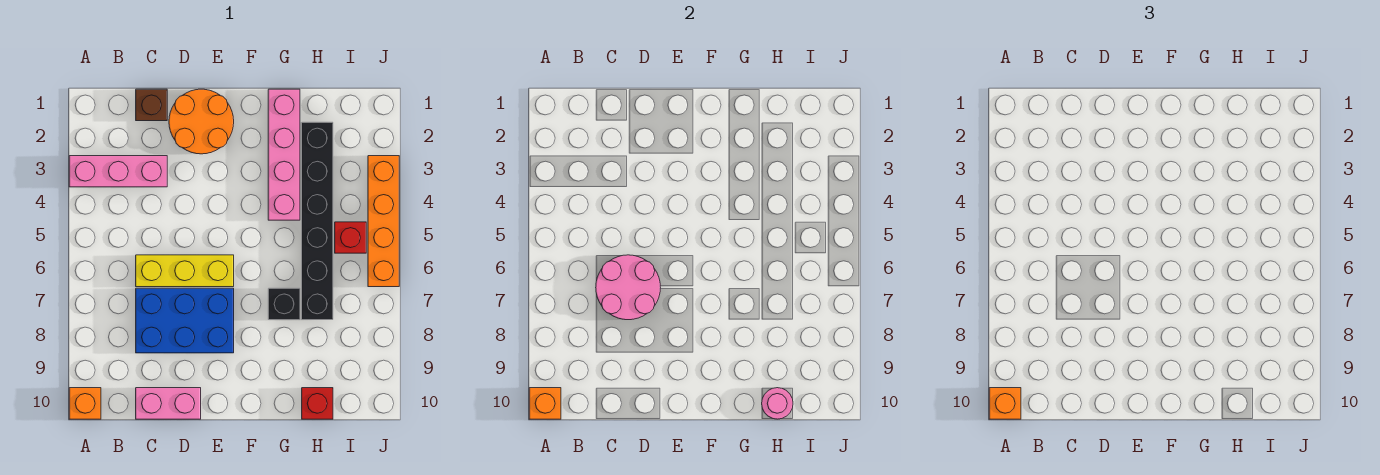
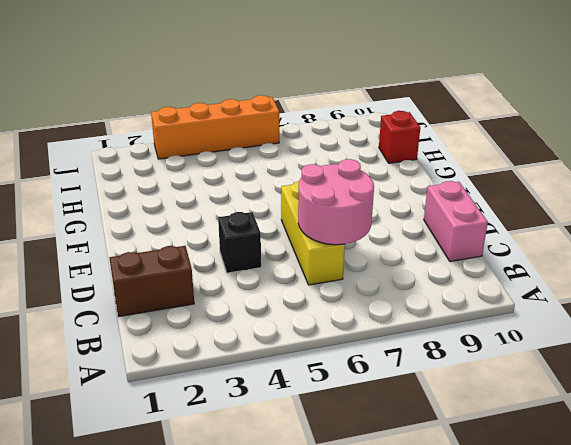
brown brick C1:C2 level 1 -> brown brick C1 level 1
black brick D4 level 1 -> black brick G7 level 1
none -> pink brick A3:C3 level 1
none -> orange brick A10 level 1
none -> blue brick C7:E8 level 1

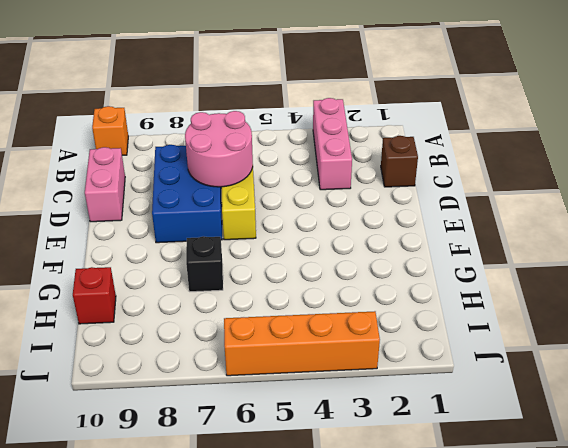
none -> orange round brick D1:E2 level 1
none -> pink brick G1:G4 level 1
none -> black brick H2:H7 level 1

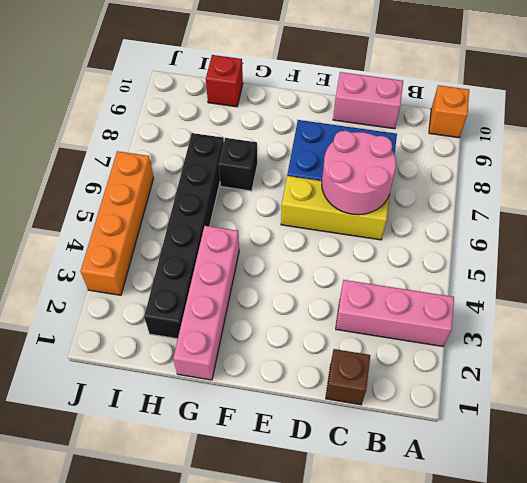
none -> orange round brick D1:E2 level 1
none -> red brick I5 level 1
none -> orange brick A10 level 2

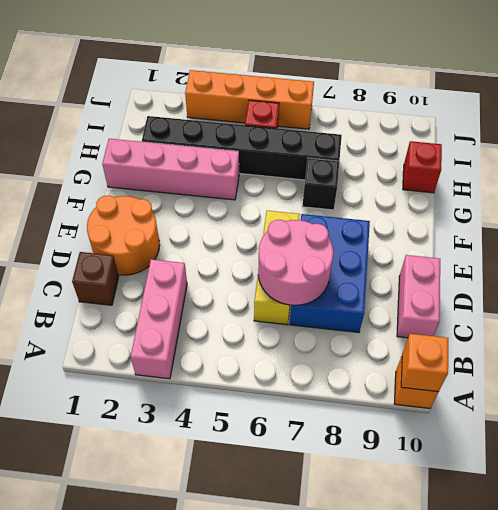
none -> pink round brick H10 level 2
none -> orange brick A10 level 3

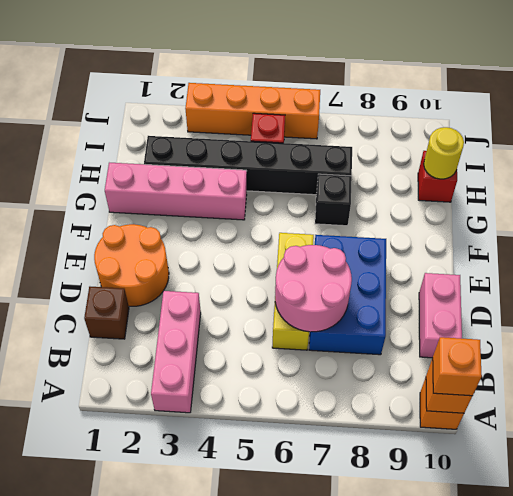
yellow round brick H10 level 2 -> pink round brick H10 level 2

